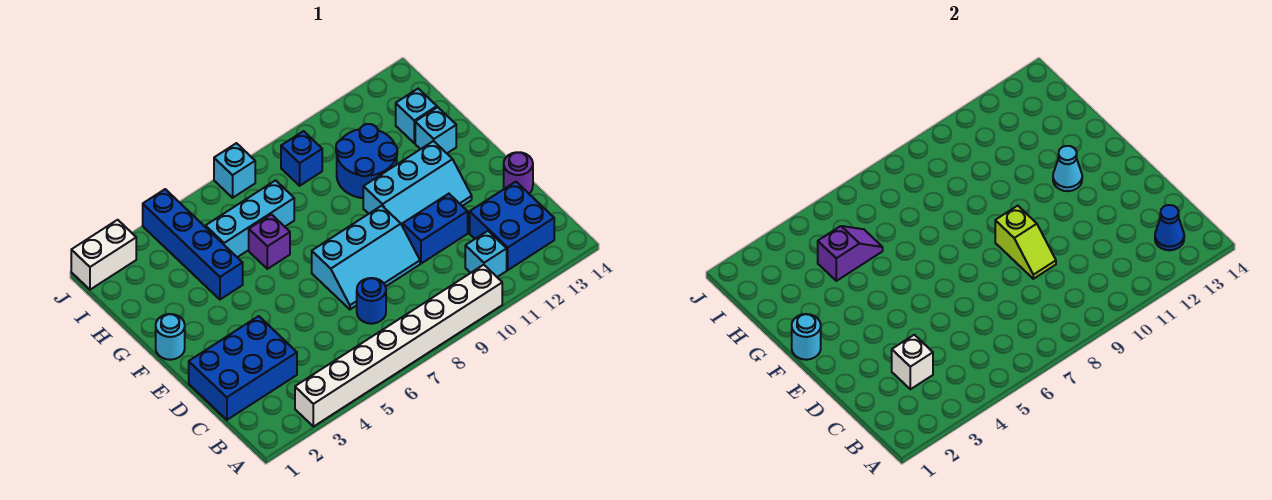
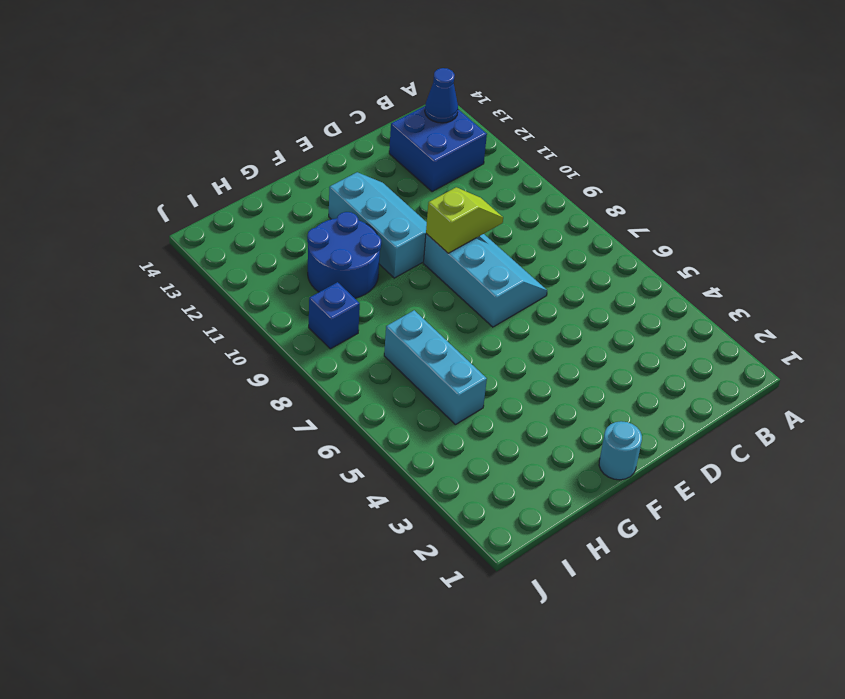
none -> white brick A3:A10 level 1
none -> cyan brick B11 level 1
none -> blue brick C1:D3 level 1

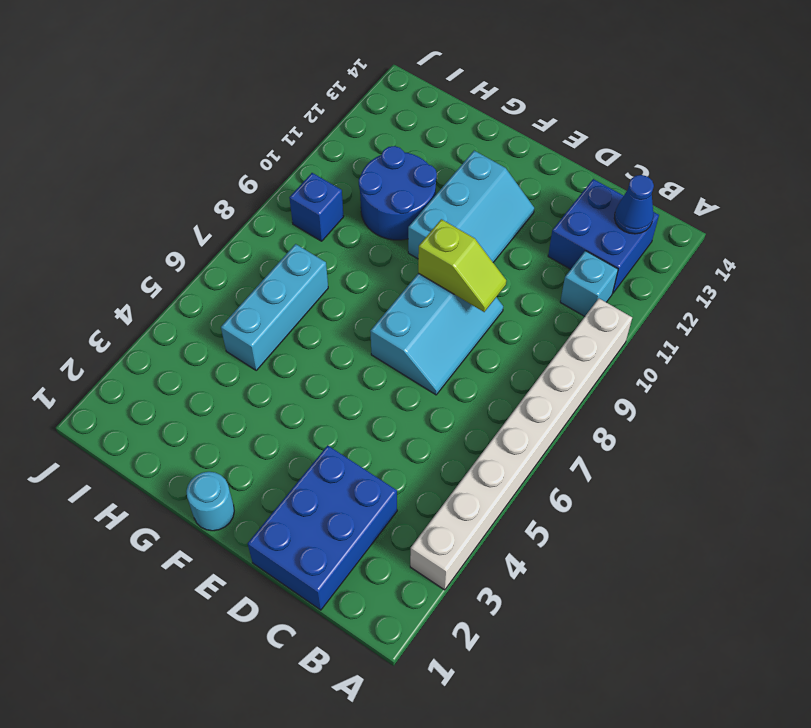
none -> blue round brick C7 level 1
none -> blue brick D10:D11 level 1
none -> purple round brick D14 level 1

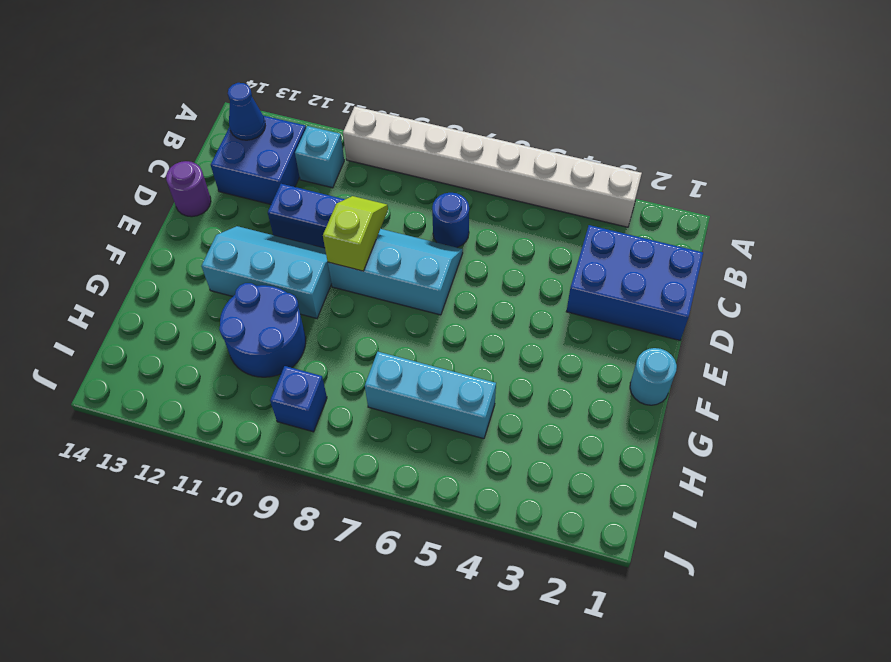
none -> blue brick G4:J4 level 1
none -> purple brick G6 level 1
none -> cyan brick G13 level 1

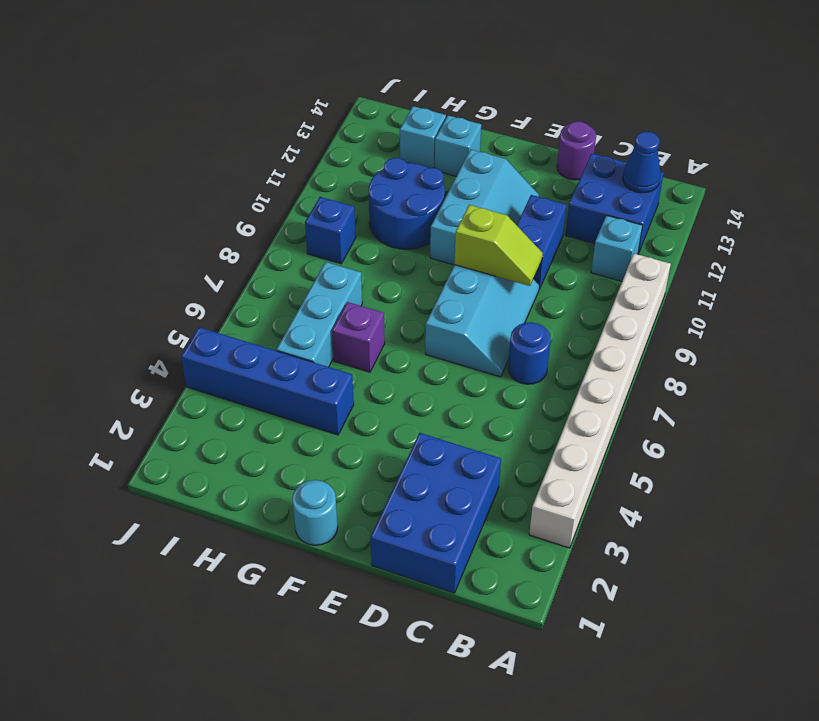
none -> white brick J1:J2 level 1
none -> cyan brick J7 level 1
none -> white brick C3 level 2

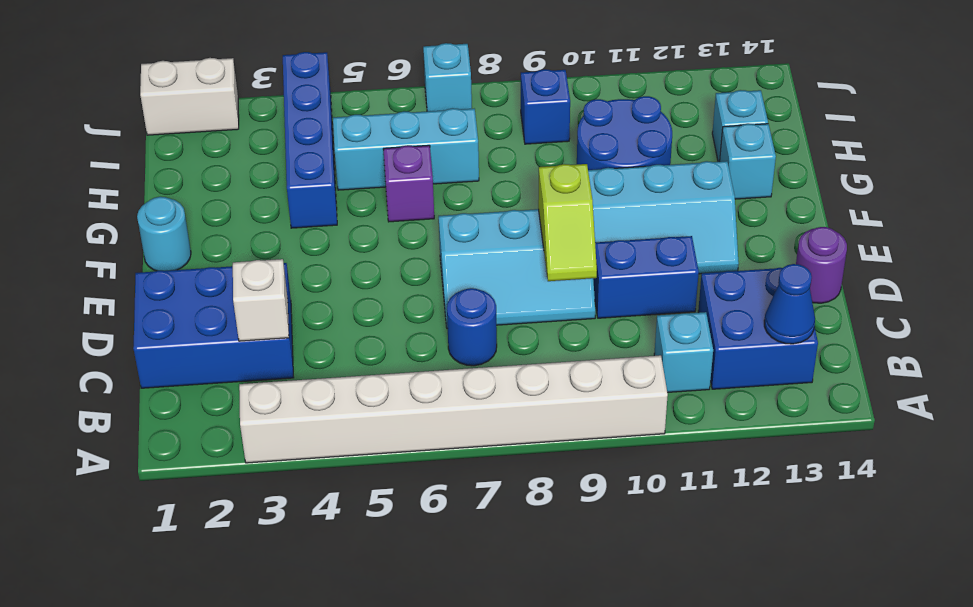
none -> cyan round brick F1 level 2
none -> cyan cone F12 level 2
none -> purple slope H4:H5 level 2 top 4

